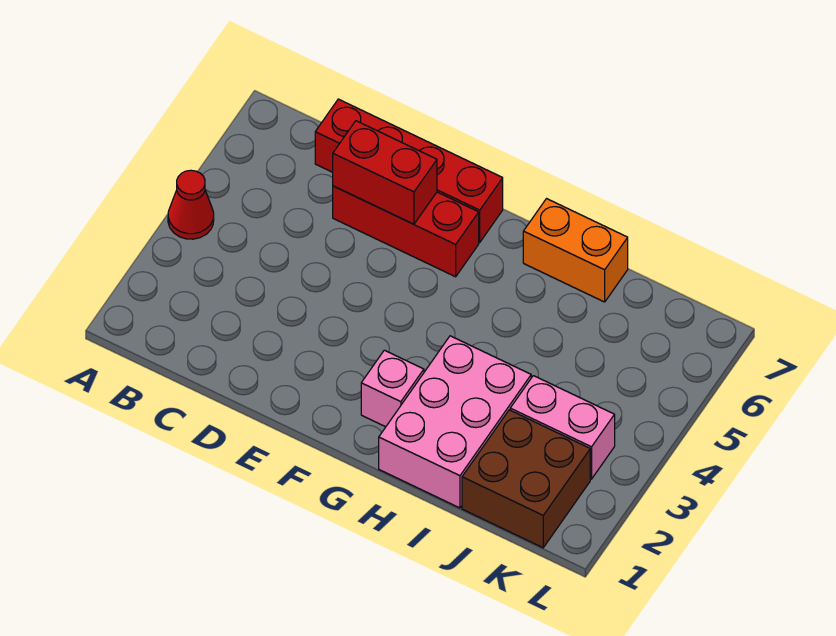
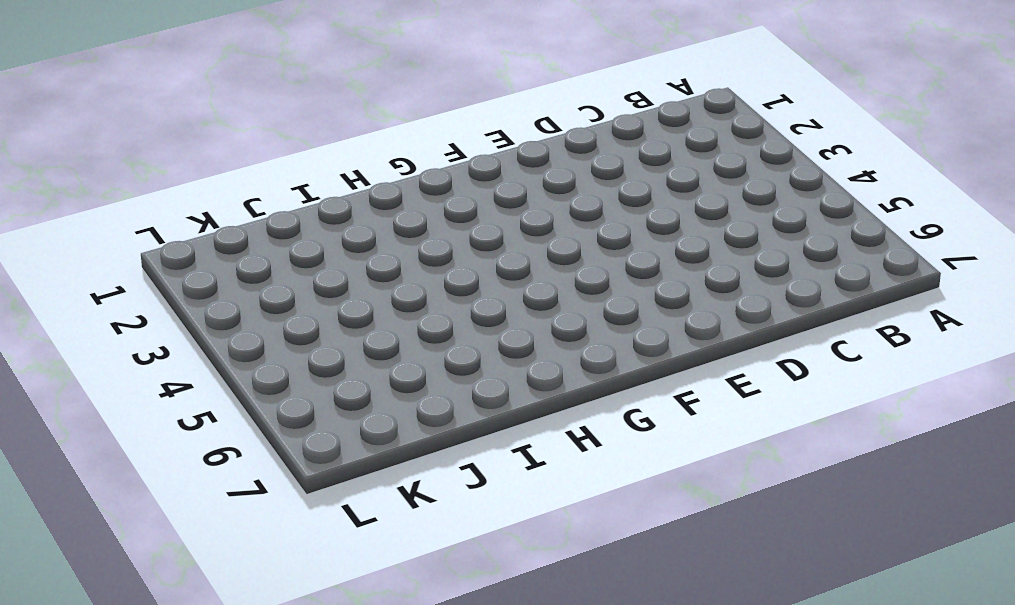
none -> red cone A4 level 1
none -> red brick C7:F7 level 1

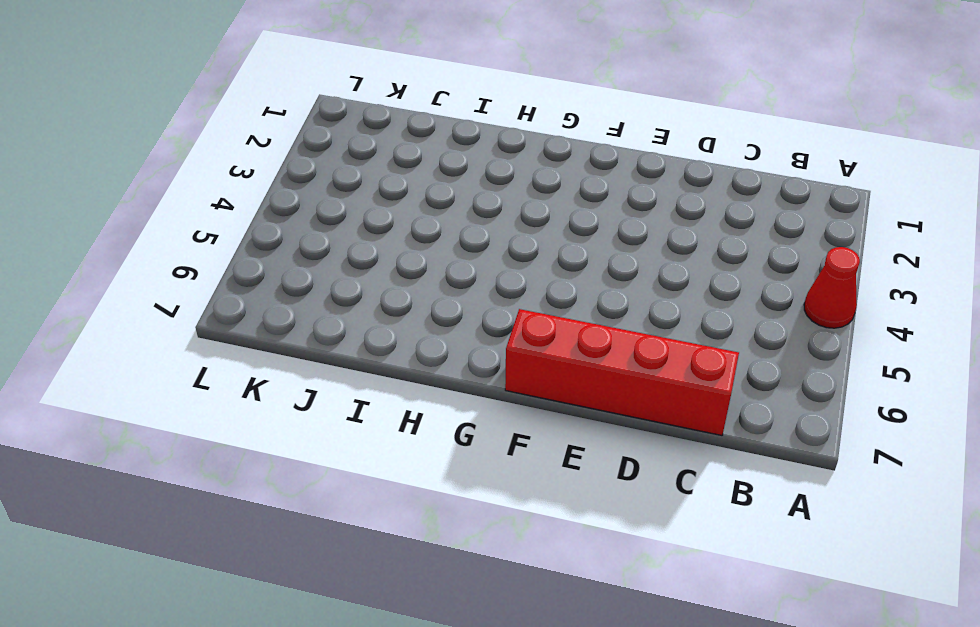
none -> red brick D6:F6 level 1
none -> pink brick G2 level 1

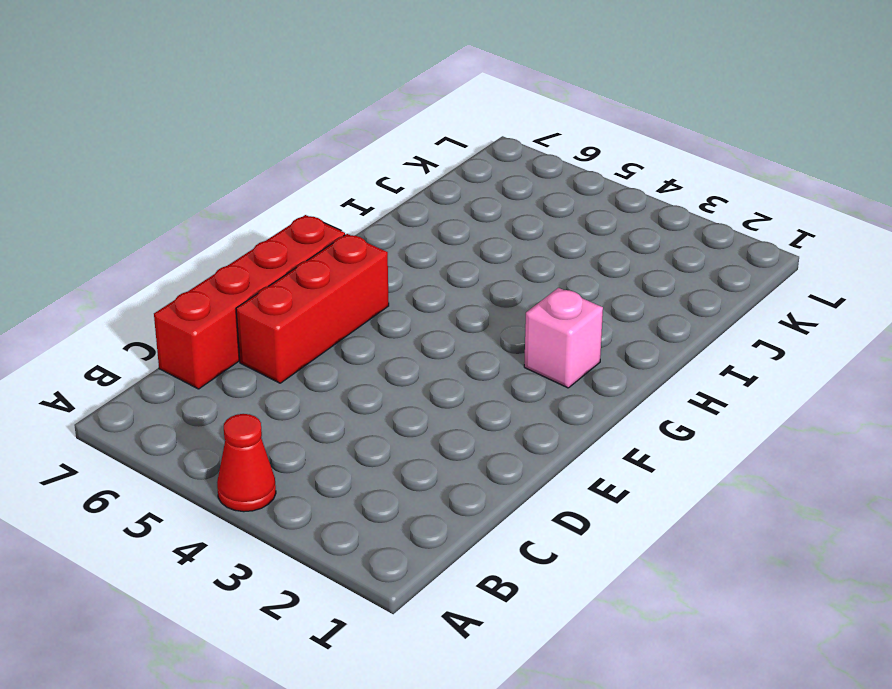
none -> pink brick H1:I3 level 1
none -> orange brick H7:I7 level 1

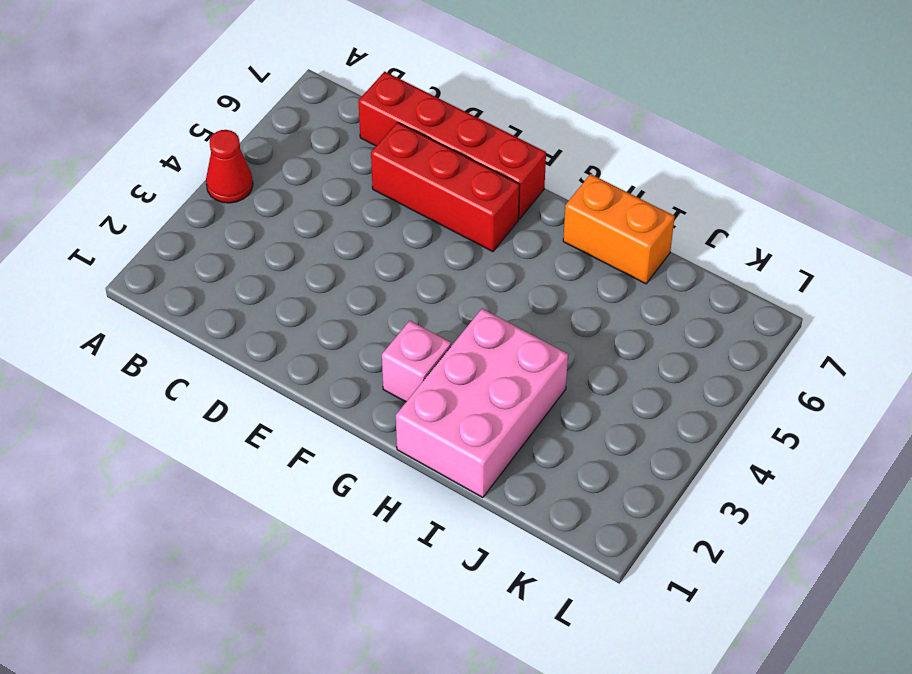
none -> brown brick J1:K2 level 1
none -> pink brick J3:K3 level 1

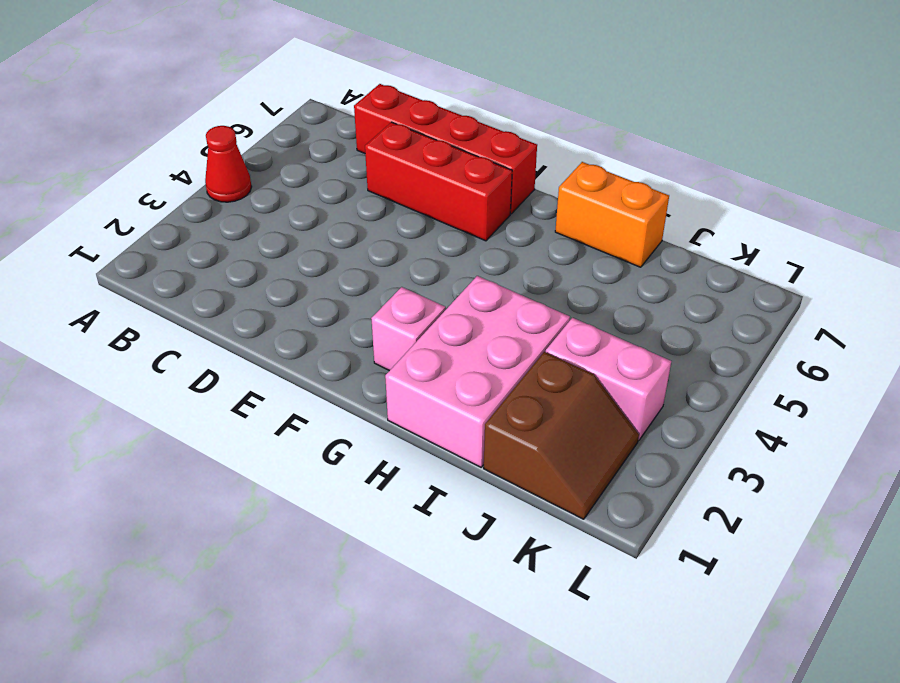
brown slope J1:K2 level 1 top J -> brown brick J1:K2 level 1
none -> red brick D6:E6 level 2

